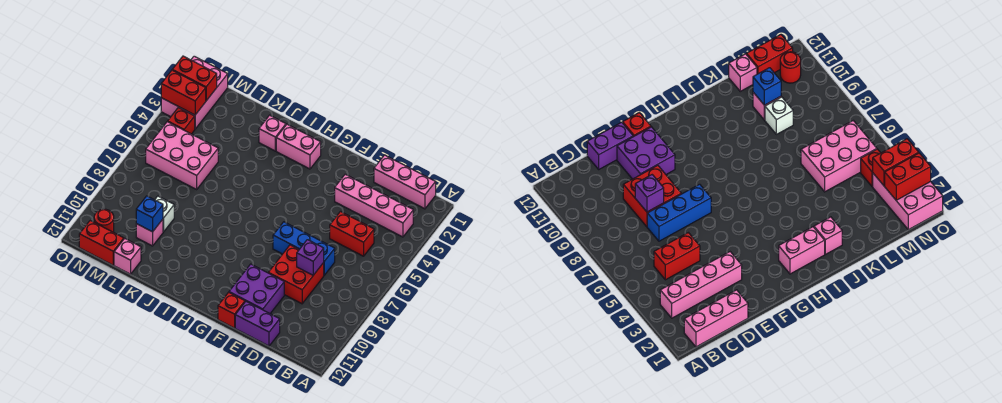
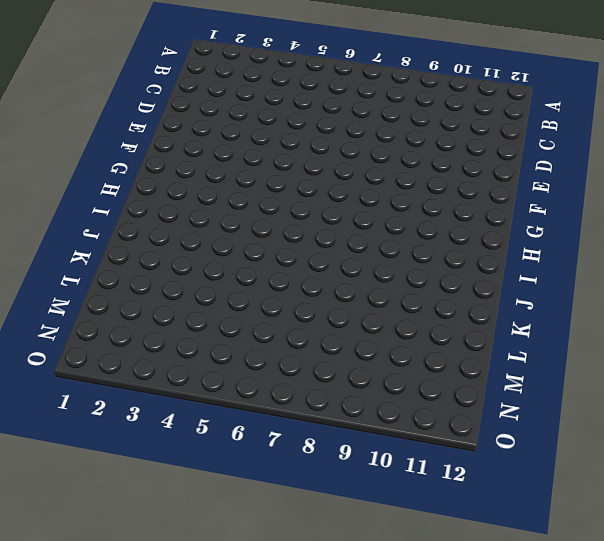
none -> pink brick B1:D1 level 1
none -> pink brick B3:E3 level 1
none -> red brick C5:D5 level 1

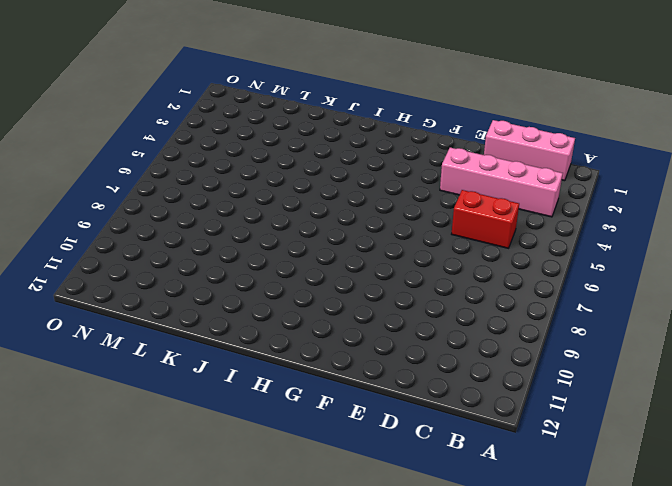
none -> blue brick D7:F7 level 1
none -> red brick D8:E9 level 1
none -> purple brick D12:E12 level 1

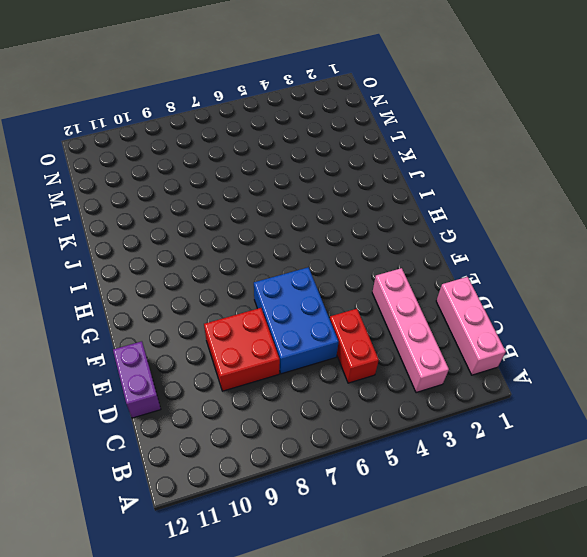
blue brick D6:F7 level 1 -> blue brick D7:F7 level 1
none -> purple brick E10:F11 level 1
none -> red brick F12 level 1
none -> pink brick H2:I2 level 1

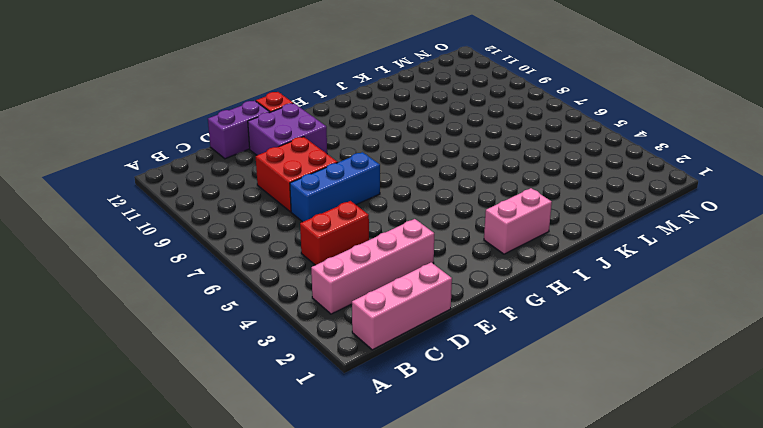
none -> pink brick J2 level 1
none -> pink brick L5:N6 level 1
none -> white brick L9 level 1

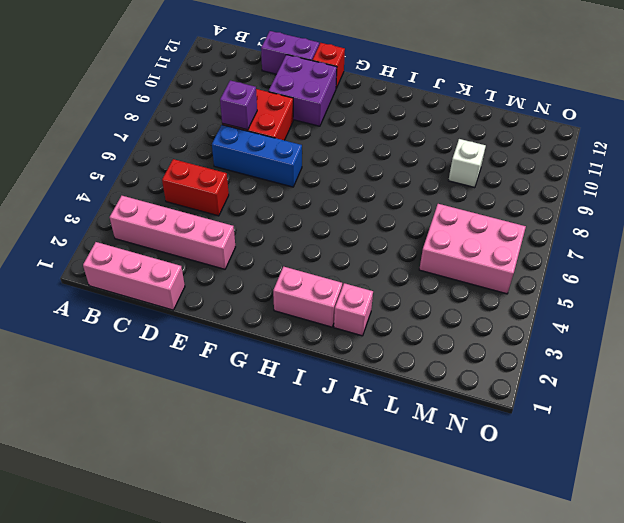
none -> pink brick L10 level 1
none -> pink brick L12 level 1
none -> red brick M12:N12 level 1

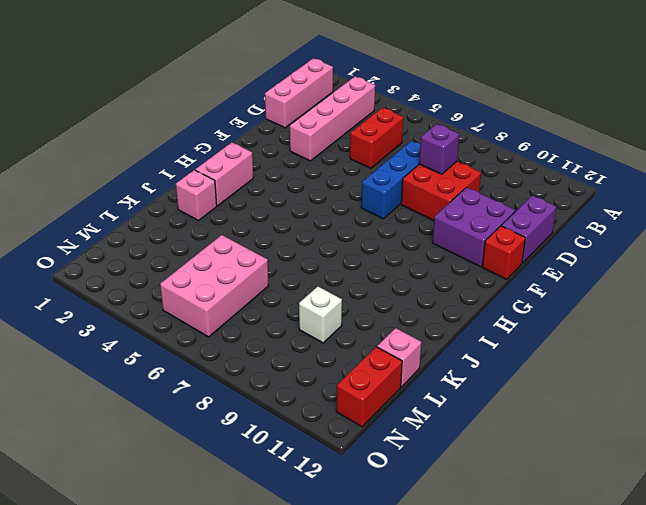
none -> pink brick L10 level 1
none -> pink brick N1:O3 level 1
none -> red brick N4 level 1

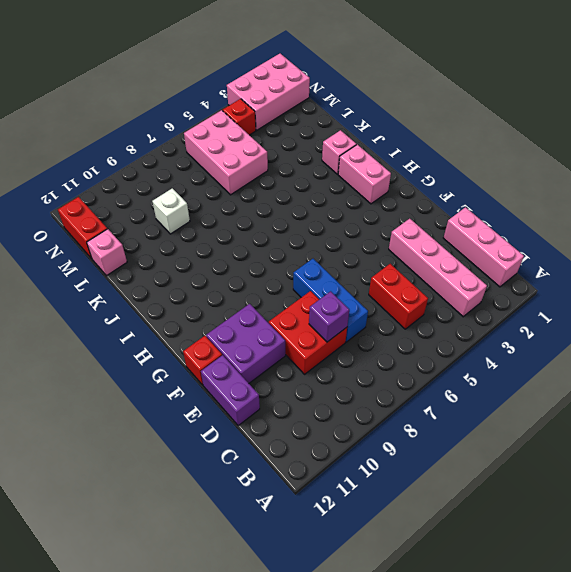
none -> pink brick L10 level 1
none -> red round brick N11 level 1
none -> blue brick L10 level 2

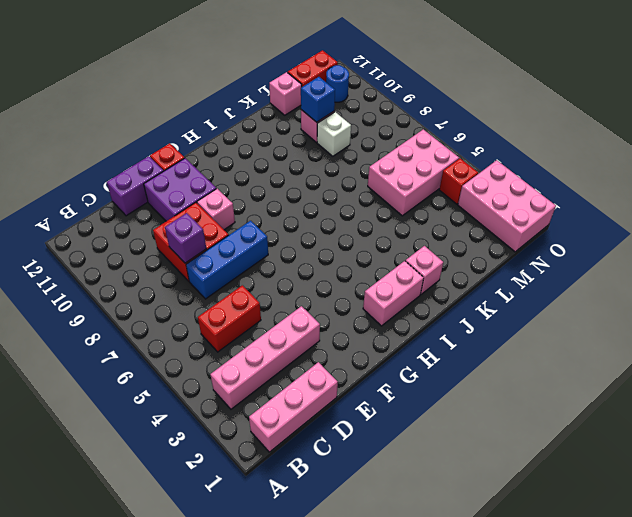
pink brick F9 level 1 -> none
blue round brick N11 level 1 -> red round brick N11 level 1
none -> red brick N2:O2 level 2
none -> red brick N3:O3 level 2

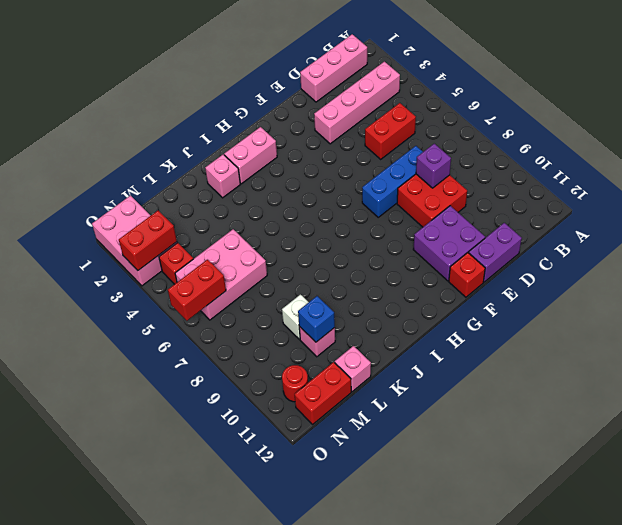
red brick N6:O6 level 2 -> red brick N2:O2 level 2

